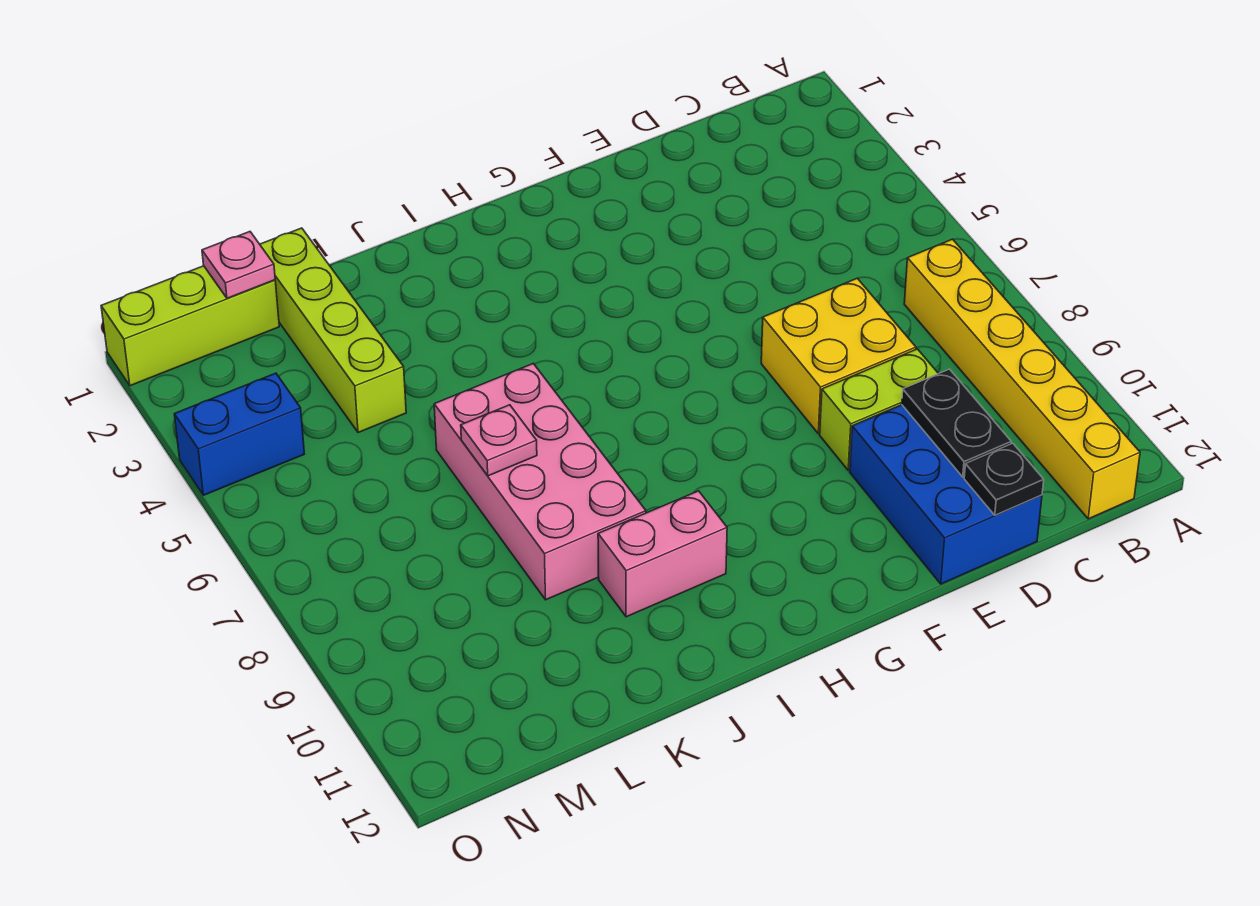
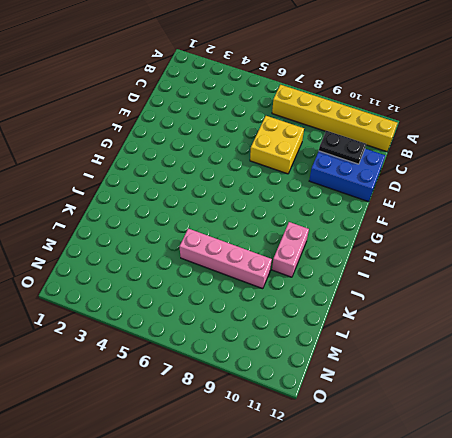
pink brick K6:K9 level 1 -> pink brick J6:K9 level 1
none -> lime brick D9:E9 level 1
none -> lime brick L1:L4 level 1
none -> lime brick M1:O1 level 1

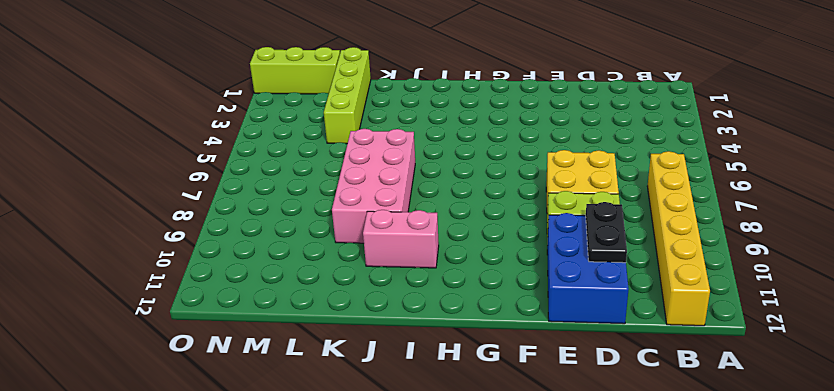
none -> blue brick N4:O4 level 1
none -> black plate D12 level 2
none -> pink plate K7 level 2

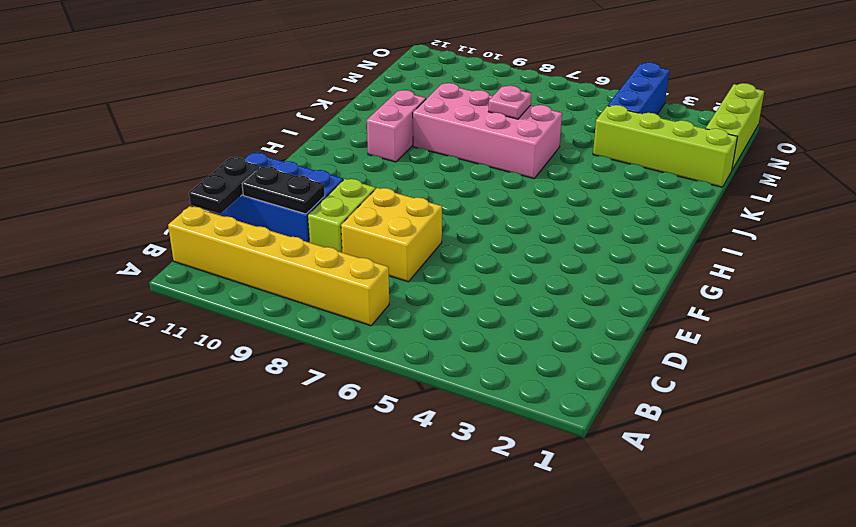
black plate C12:D12 level 2 -> black plate D12 level 2
blue brick M4:O4 level 1 -> blue brick N4:O4 level 1
none -> pink plate M1 level 2

